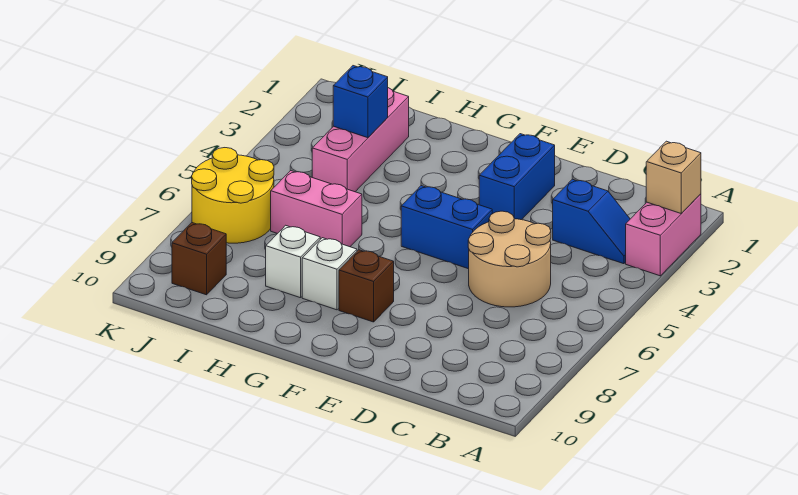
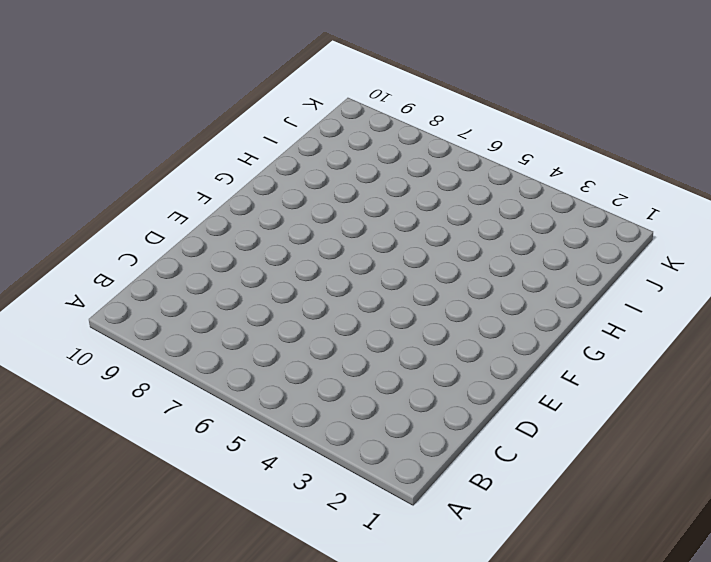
none -> pink brick A2:A3 level 1
none -> blue slope B3:C3 level 1 top C
none -> tan round brick C5:D6 level 1

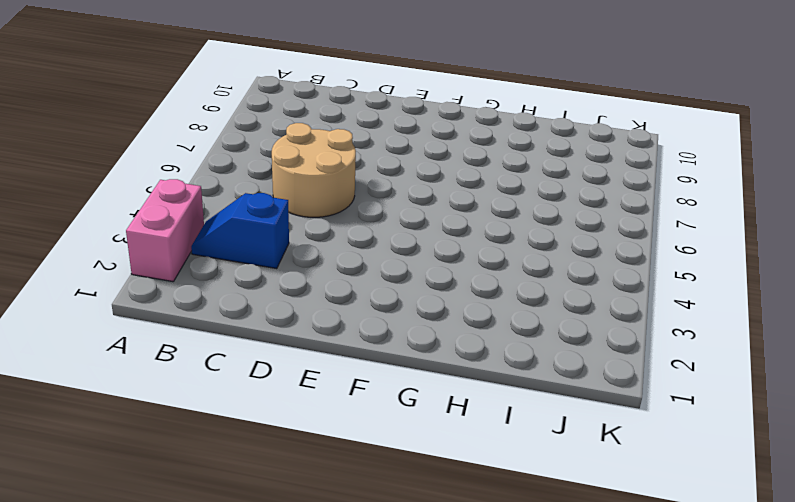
none -> blue brick E2:E3 level 1
none -> blue brick E5:F5 level 1
none -> brown brick F8 level 1

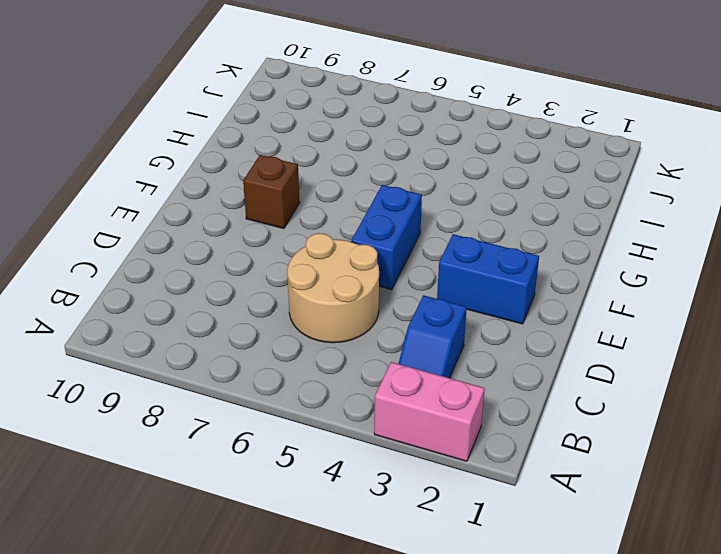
none -> white brick G8 level 1
none -> pink brick H6:I6 level 1
none -> white brick H8 level 1

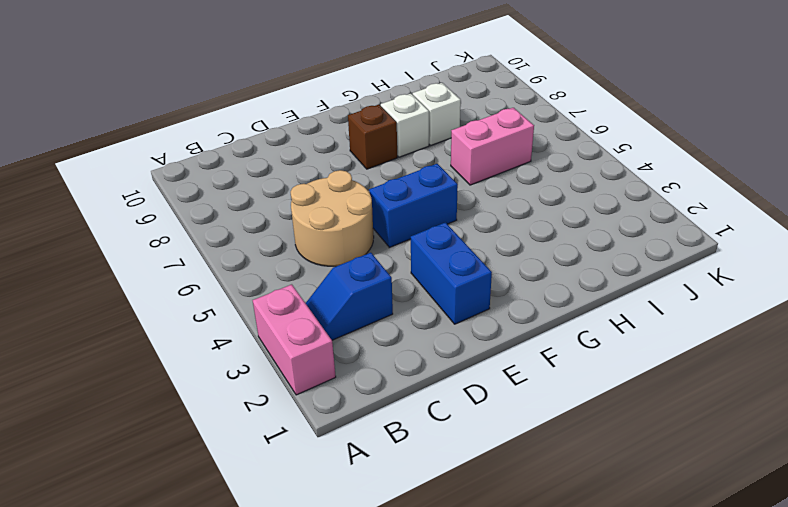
none -> pink brick I2:I4 level 1
none -> yellow round brick J6:K7 level 1
none -> brown brick J9 level 1

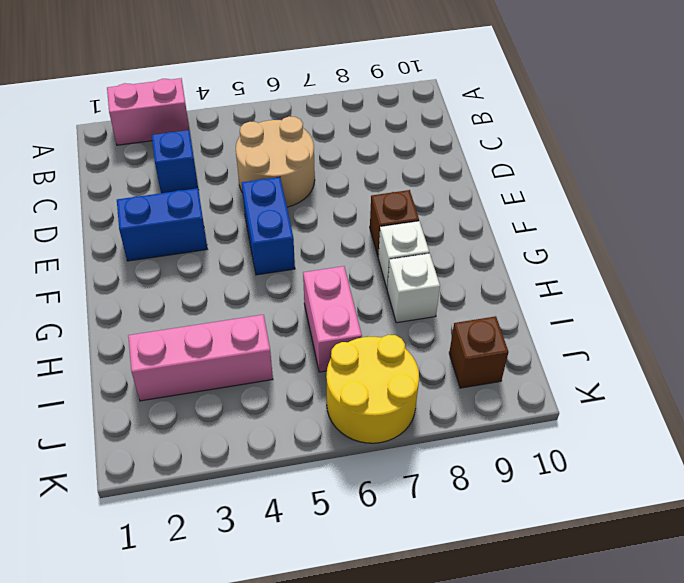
none -> tan brick A2 level 2
none -> blue brick I3 level 2

